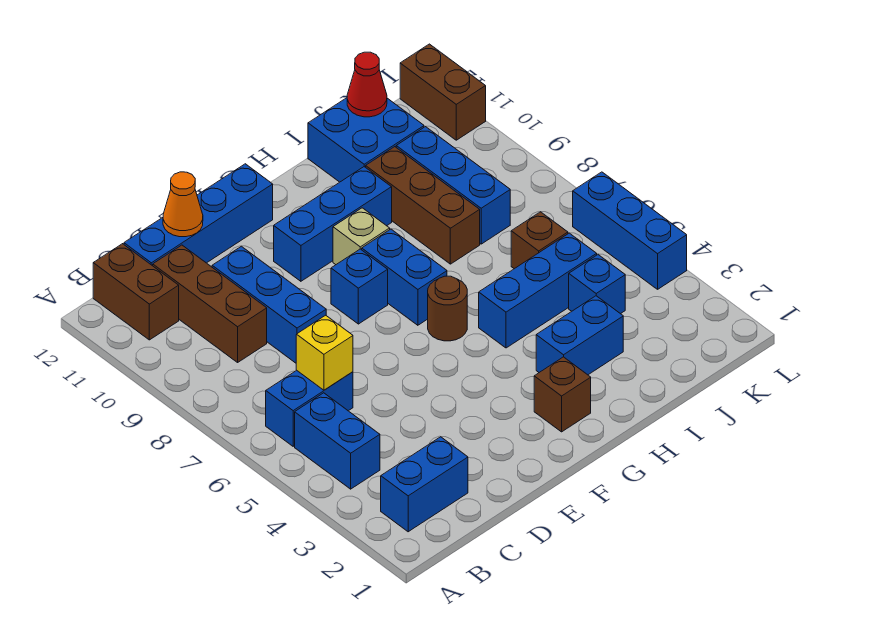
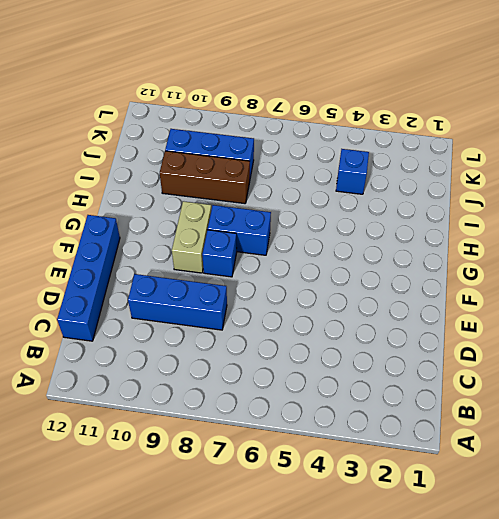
tan brick F9:G9 level 1 -> tan brick G9 level 1
none -> blue brick B2:C2 level 1
none -> blue brick B4:B5 level 1
none -> blue brick B6:C6 level 1

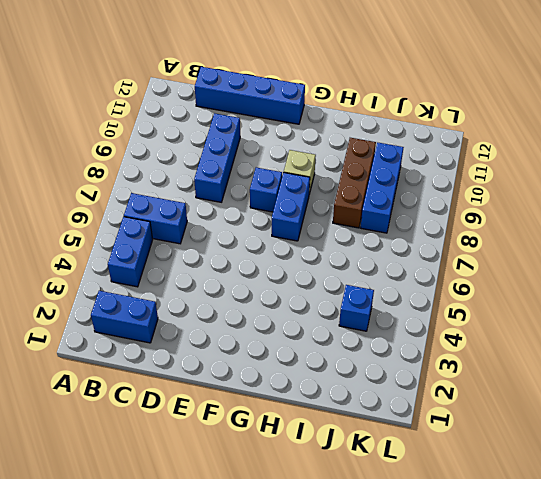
none -> brown brick B11:B12 level 1
none -> brown brick C9:C11 level 1
none -> blue brick F10:H10 level 1

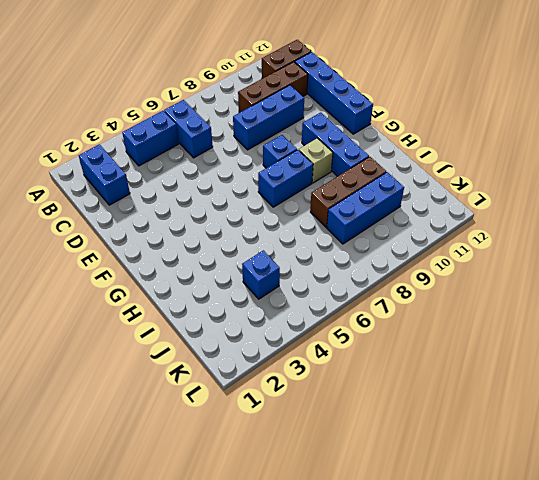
none -> brown brick G2 level 1
none -> brown round brick G6 level 1
none -> blue brick H3:I3 level 1

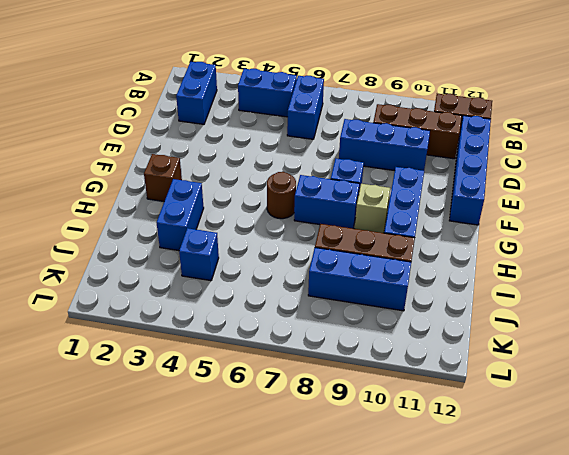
none -> blue brick H5:J5 level 1
none -> blue brick I11:J12 level 1
none -> brown brick J6 level 1

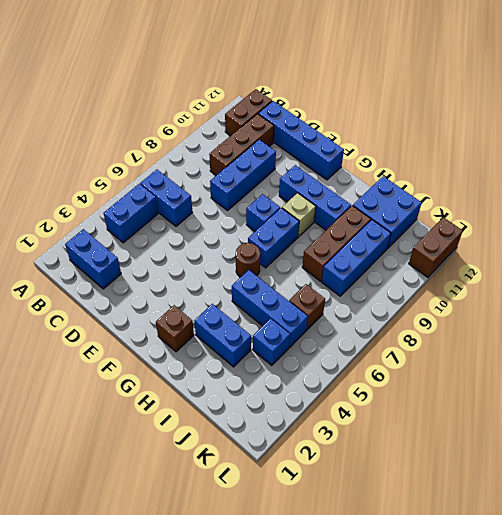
none -> blue brick L4:L6 level 1
none -> yellow brick C6 level 2
none -> orange cone D12 level 2

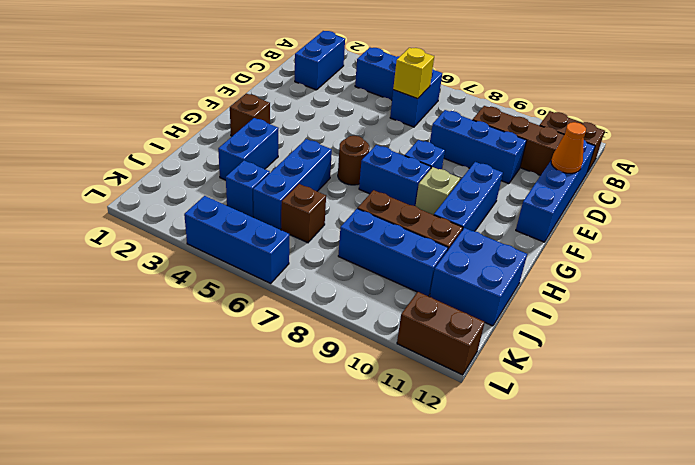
none -> red cone J12 level 2

